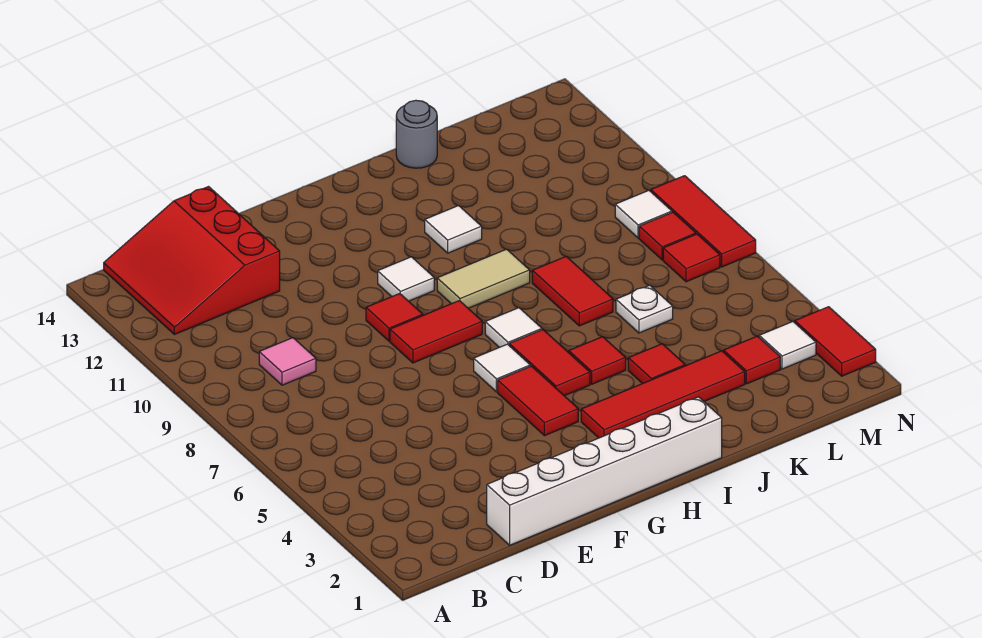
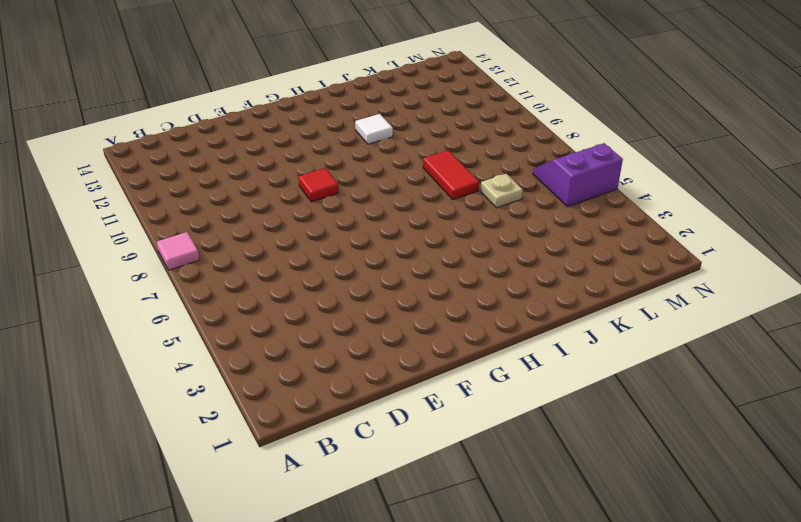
pink tile A8 level 1 -> pink tile C9 level 1
tan plate K6 level 1 -> white plate K6 level 1
purple slope M5:N6 level 1 top 5 -> none
none -> red slope B12:D14 level 1 top D
none -> white brick D1:I1 level 1
none -> red tile F8:G8 level 1

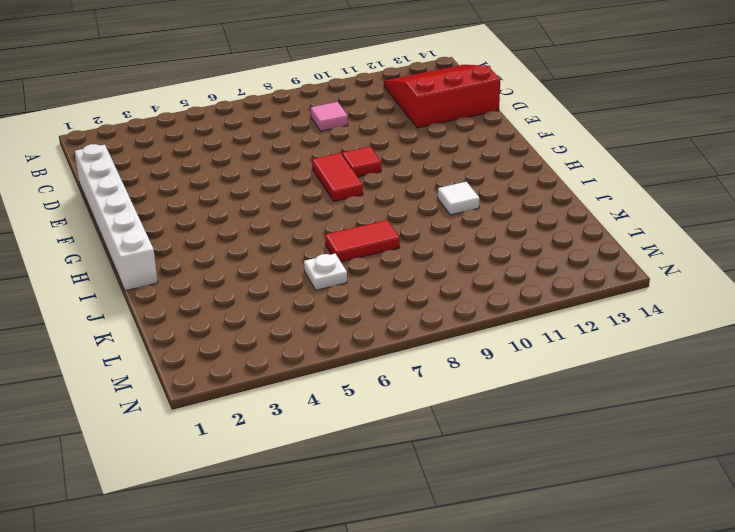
none -> red tile G4:G5 level 1
none -> white tile G6 level 1
none -> white tile G10 level 1

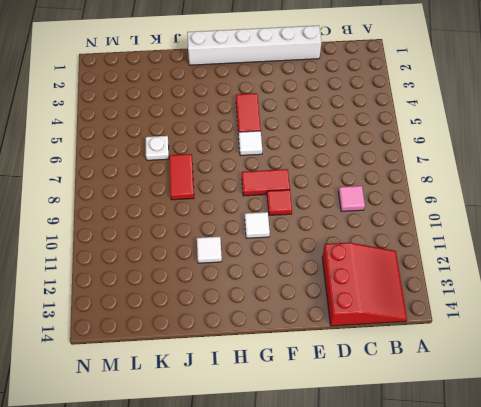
none -> red tile H3:K3 level 1
none -> red tile H5:H6 level 1
none -> white tile H7 level 1

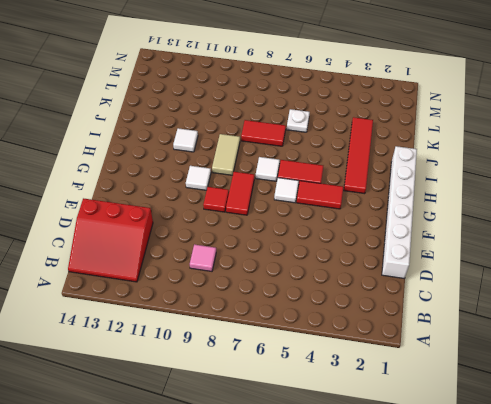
none -> red tile I5 level 1
none -> red tile J4 level 1
none -> grey round brick J14 level 1

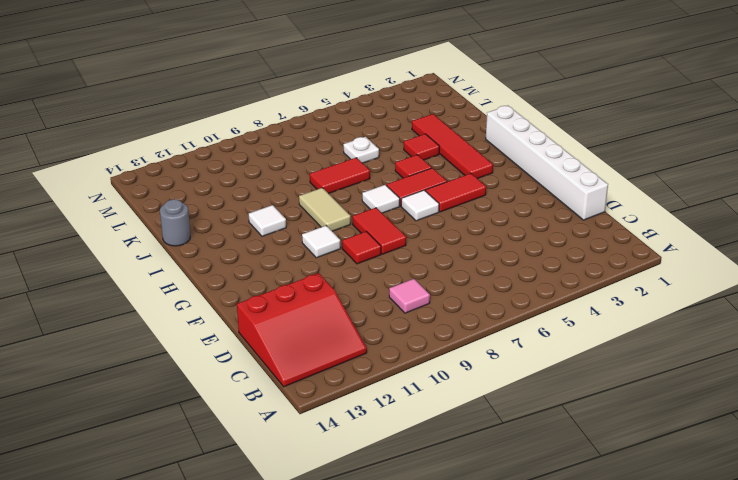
none -> red tile L3 level 1
none -> white tile M3 level 1
none -> red tile M7 level 1

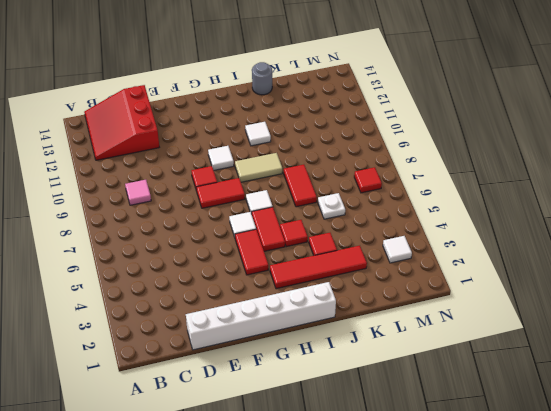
none -> red tile L3 level 1
none -> red tile M8 level 1
none -> white tile M9 level 1

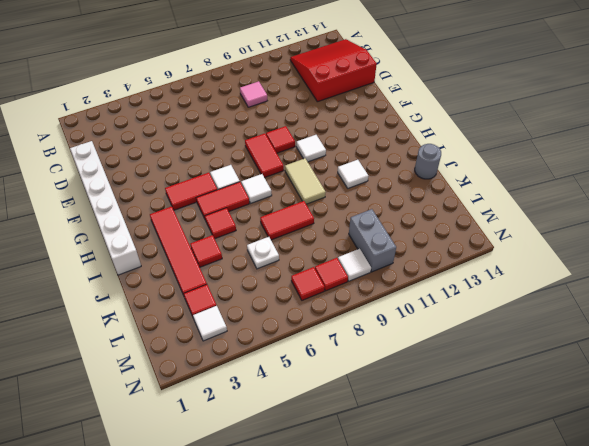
grey brick L10:M10 level 1 -> none
none -> red tile N2:N3 level 1
none -> red tile N7:N9 level 1

